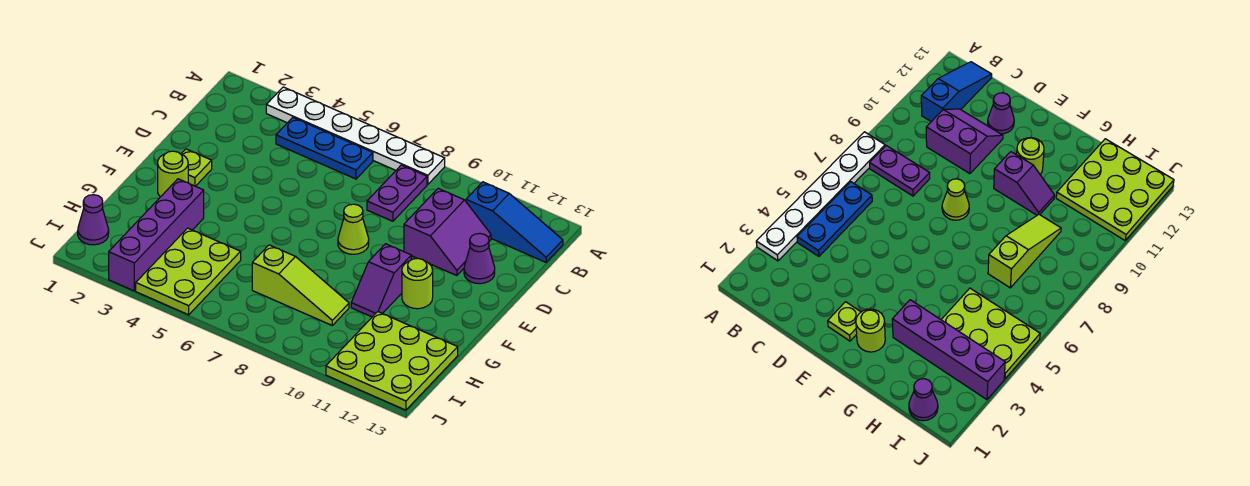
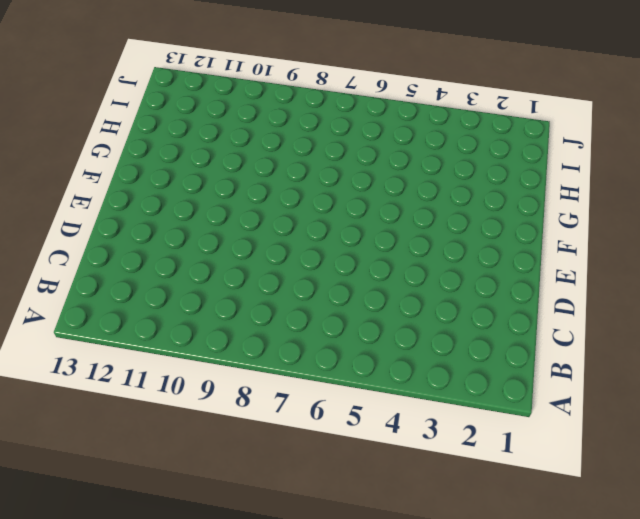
none -> white plate A3:A8 level 1
none -> blue plate B4:B6 level 1
none -> purple plate B8:C8 level 1

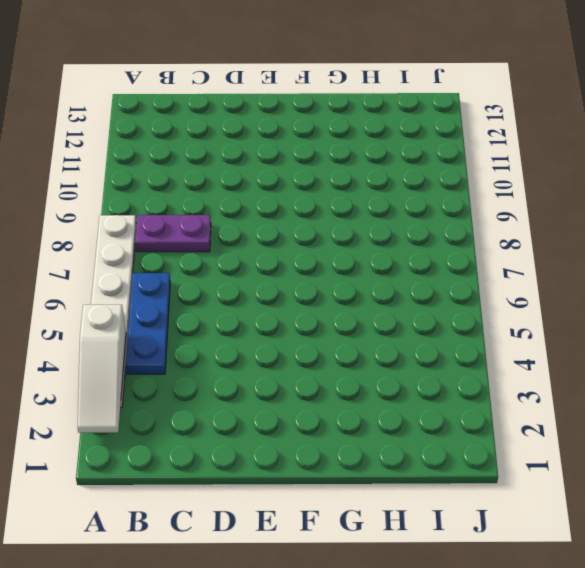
white slope A2:A4 level 2 top 4 -> none
none -> blue slope B11:B13 level 1 top 11
none -> purple slope C10:D11 level 1 top 10
none -> purple cone D12 level 1

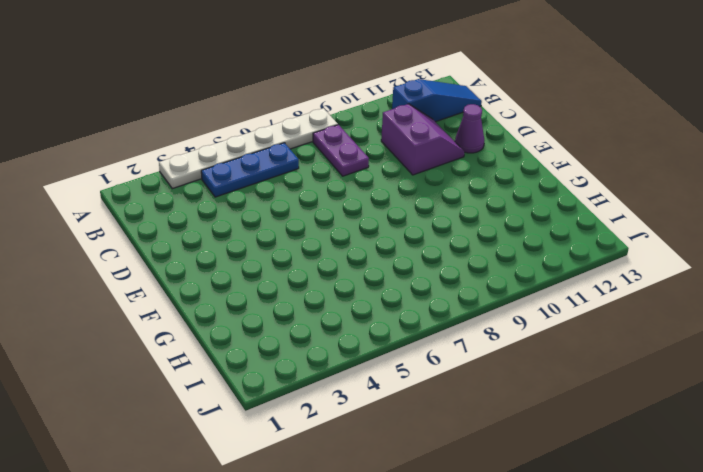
none -> lime plate E2 level 1
none -> lime cone E8 level 1
none -> lime round brick F2 level 1

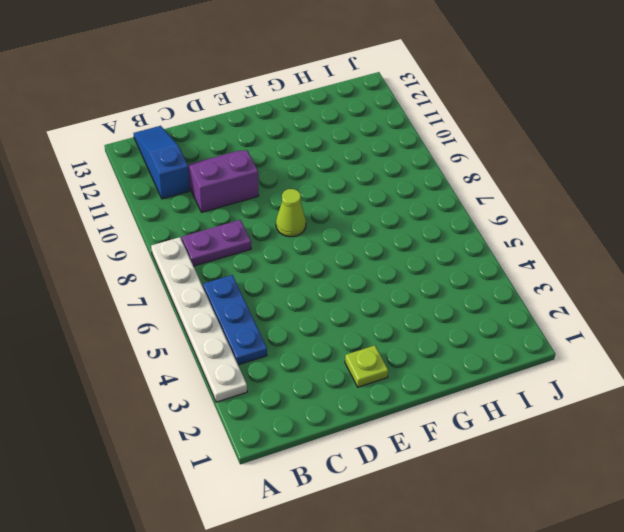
none -> purple cone D12 level 1
none -> lime round brick F2 level 1
none -> purple slope F10:G10 level 1 top F

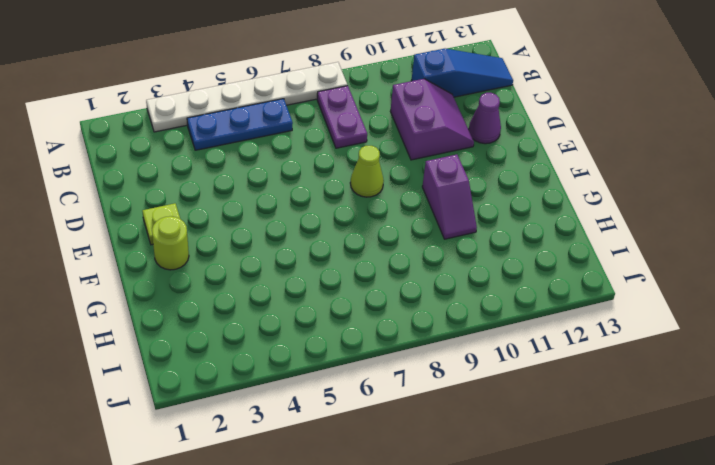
none -> lime round brick F11 level 1
none -> purple brick G3:J3 level 1
none -> lime plate H4:J5 level 1

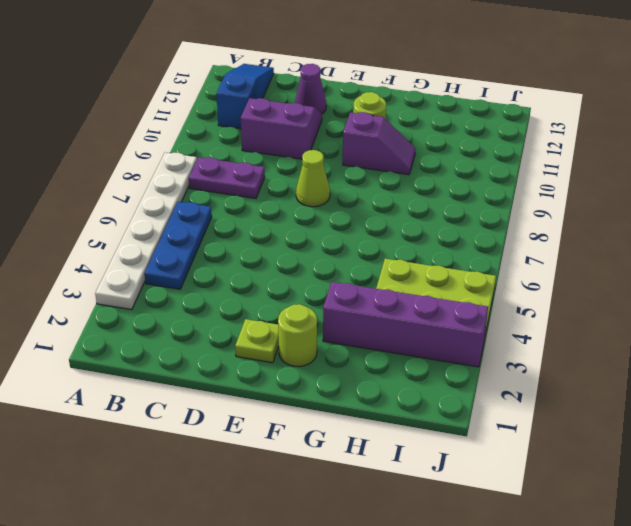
none -> lime slope H7:H9 level 1 top 7
none -> lime plate H11:J13 level 1
none -> purple cone I1 level 1

